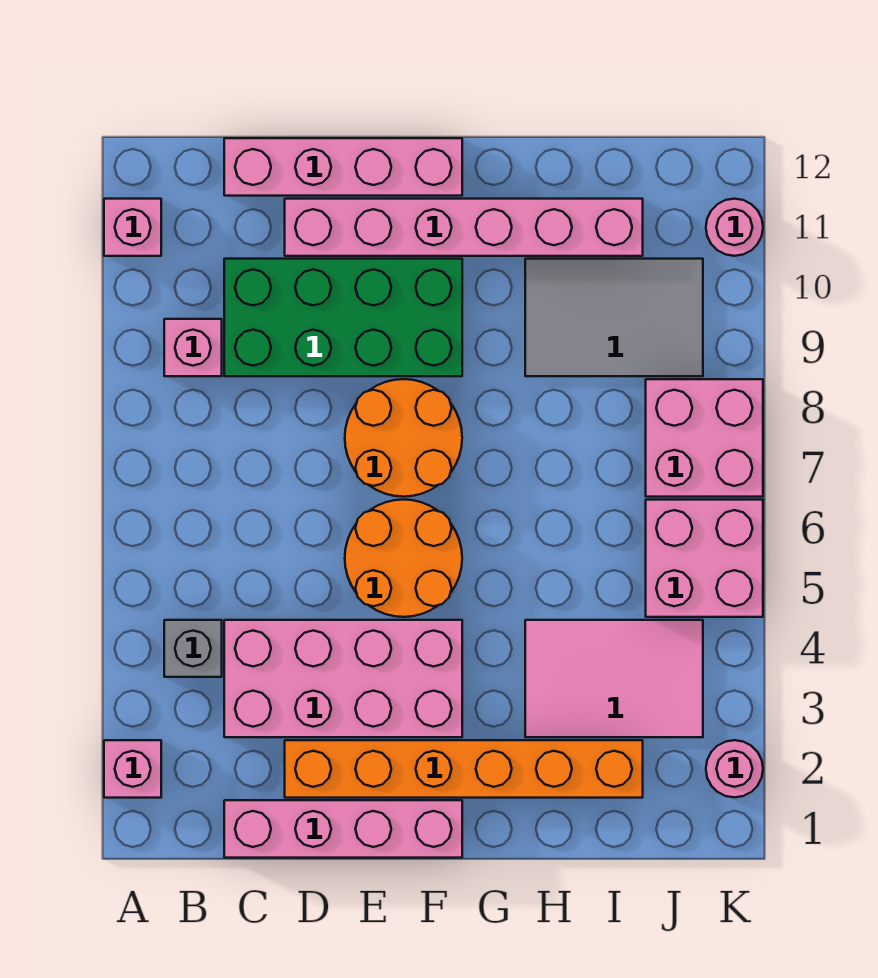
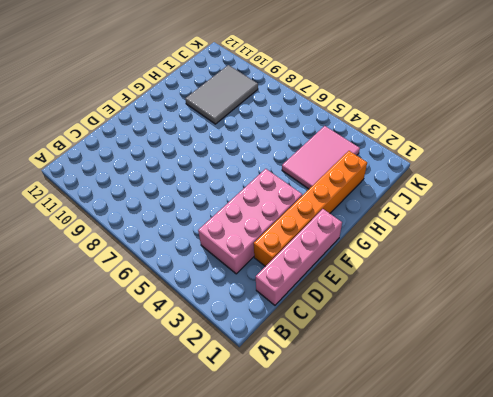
none -> pink brick A2 level 1
none -> pink brick A11 level 1
none -> grey brick B4 level 1

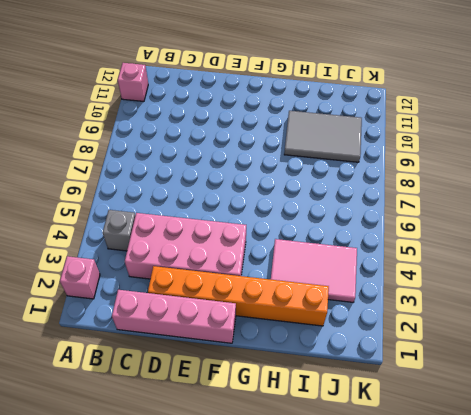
none -> pink brick B9 level 1
none -> green brick C9:F10 level 1
none -> pink brick C12:F12 level 1

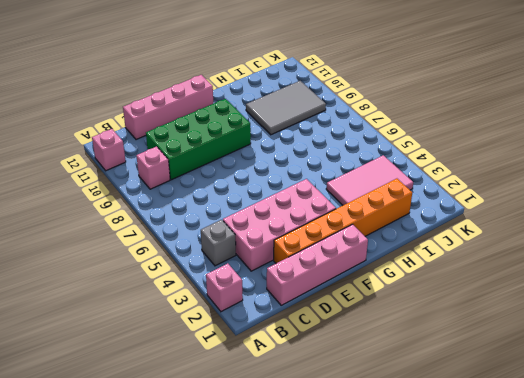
none -> pink brick D11:I11 level 1
none -> orange round brick E5:F6 level 1
none -> orange round brick E7:F8 level 1

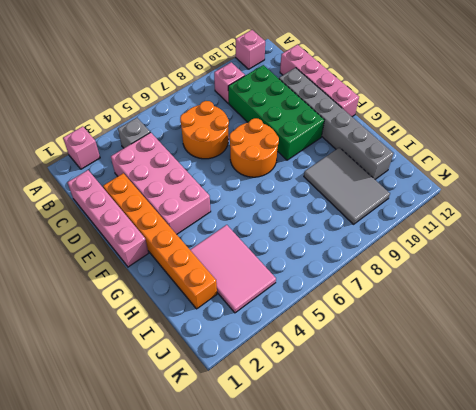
orange round brick C6:D7 level 1 -> orange round brick E5:F6 level 1
grey brick D11:I11 level 1 -> pink brick D11:I11 level 1
none -> pink brick J5:K6 level 1
none -> pink brick J7:K8 level 1
none -> pink round brick K2 level 1

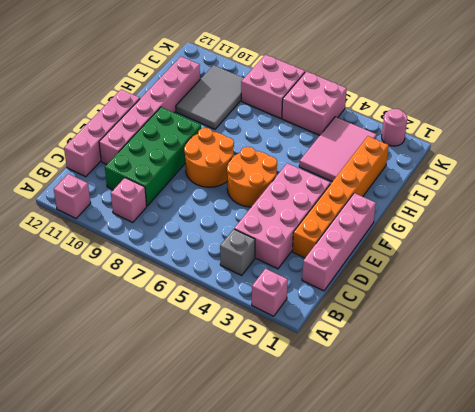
none -> pink round brick K11 level 1

